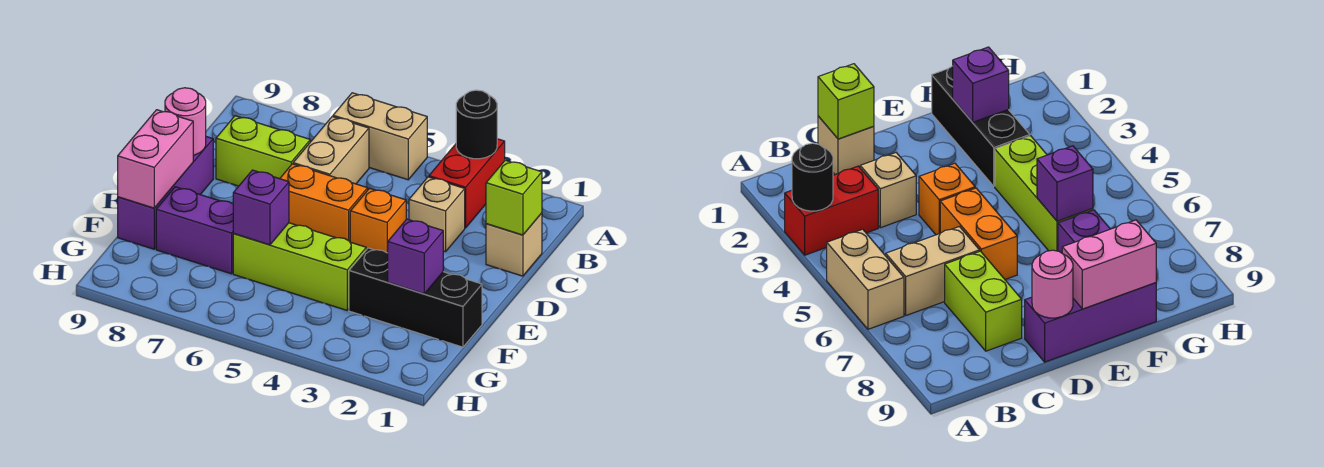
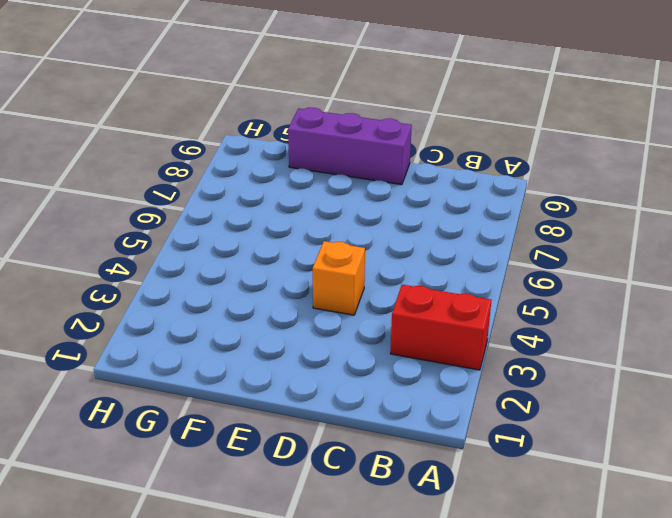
none -> tan brick A5:A6 level 1
none -> tan brick B6:C6 level 1
none -> tan brick C1 level 1

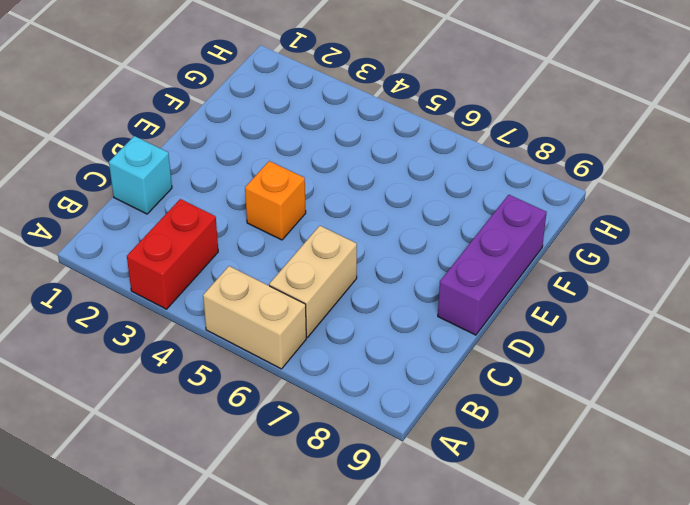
cyan brick C1 level 1 -> tan brick C1 level 1
none -> tan brick C3 level 1
none -> lime brick C7:C8 level 1
none -> orange brick D5:D6 level 1

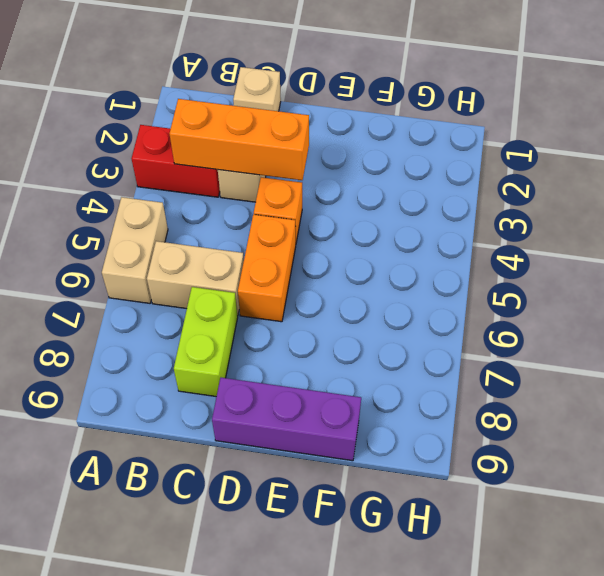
orange brick B3:D3 level 2 -> none
none -> black brick F1:F3 level 1
none -> lime brick F4:F6 level 1
none -> purple brick F7:F8 level 1

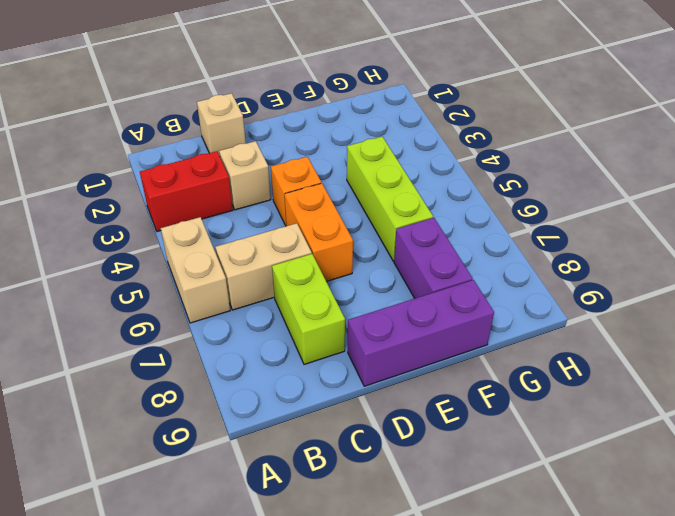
none -> black brick F1:F3 level 1
none -> black round brick A3 level 2
none -> lime brick C1 level 2

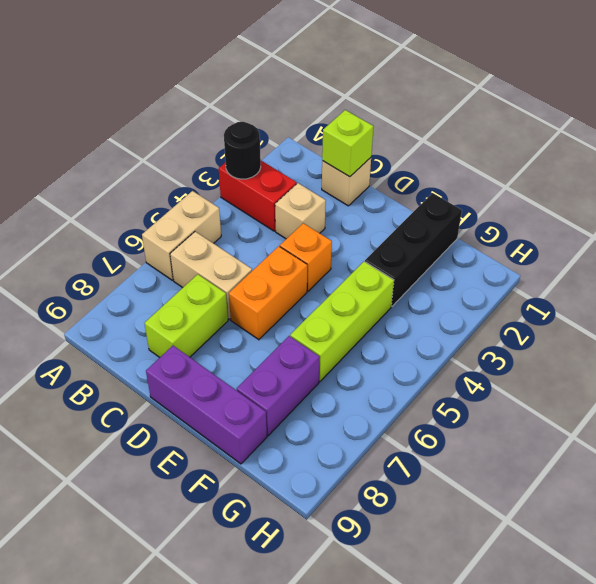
none -> pink round brick D9 level 2
none -> pink brick E9:F9 level 2
none -> purple brick F2 level 2

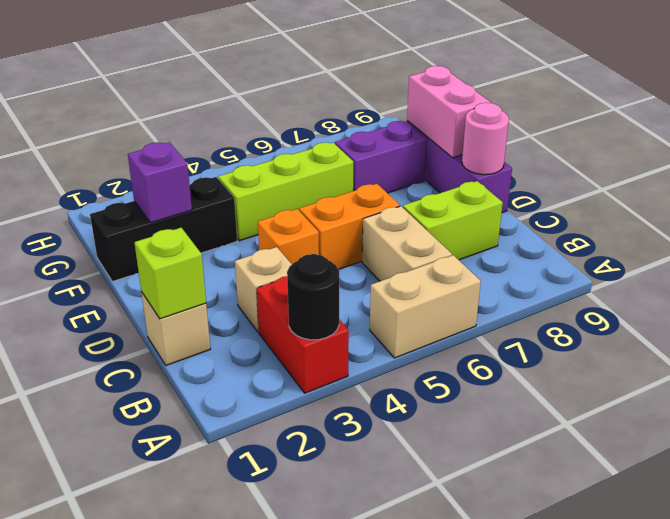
none -> purple brick F6 level 2

